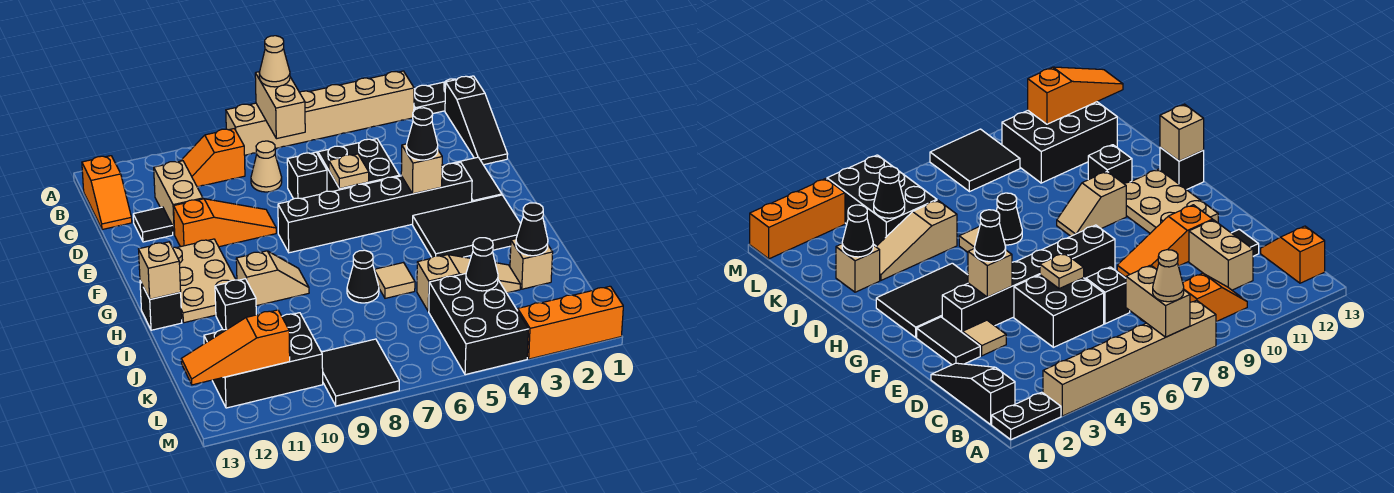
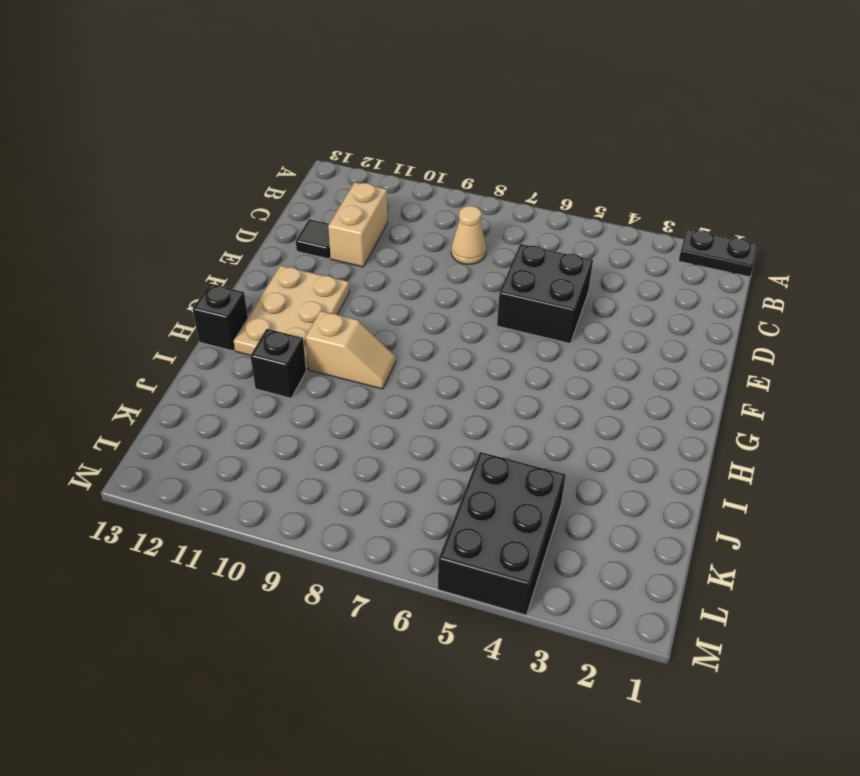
none -> tan brick A3:A8 level 1
none -> black slope B1:D1 level 1 top B
none -> orange slope B9:B10 level 1 top 9
none -> orange slope B13:C13 level 1 top B

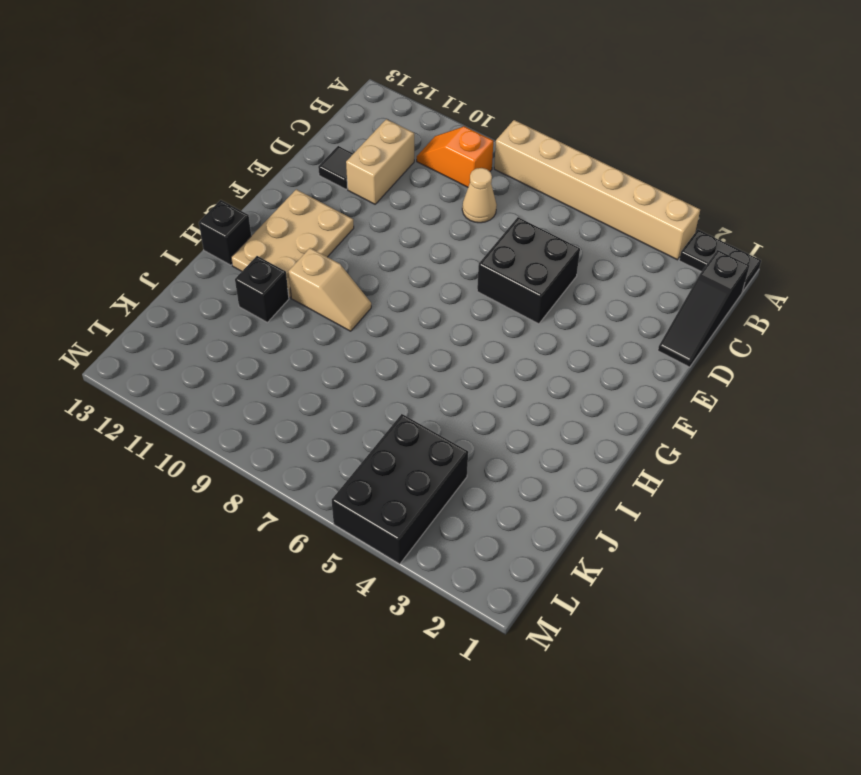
none -> orange slope B13:C13 level 1 top B
none -> black brick D7 level 1
none -> black tile E2:F2 level 1
none -> tan tile E3 level 1

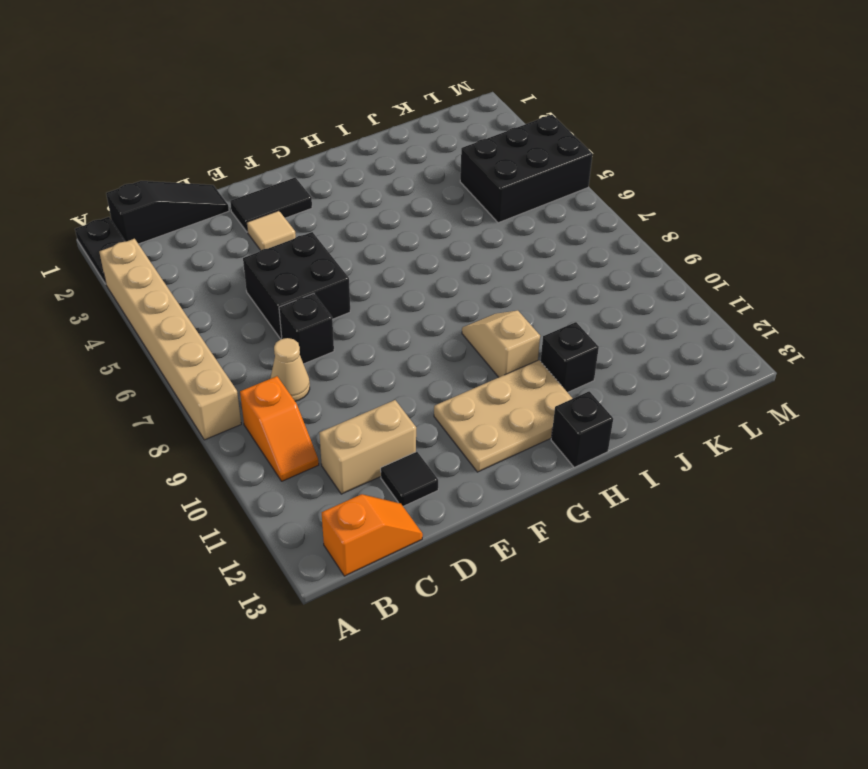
none -> orange slope E9:E11 level 1 top 11
none -> black brick F3:F8 level 1
none -> black tile G2:H4 level 1
none -> tan tile I6 level 1

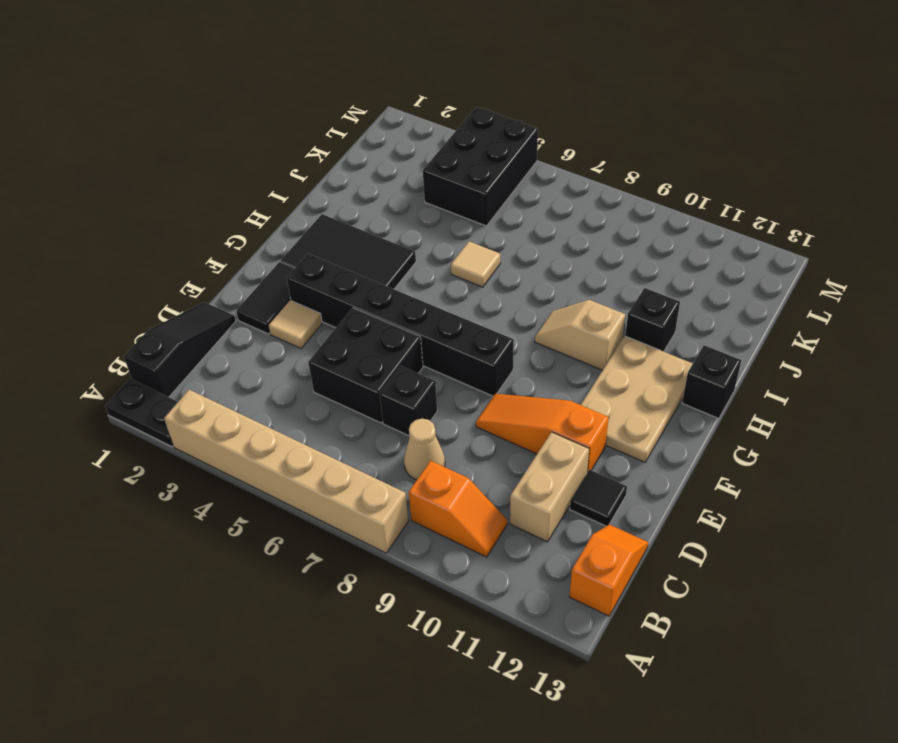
none -> black cone I7 level 1
none -> tan brick J2 level 1
none -> tan slope J3:J5 level 1 top 5
none -> black brick K10:L12 level 1

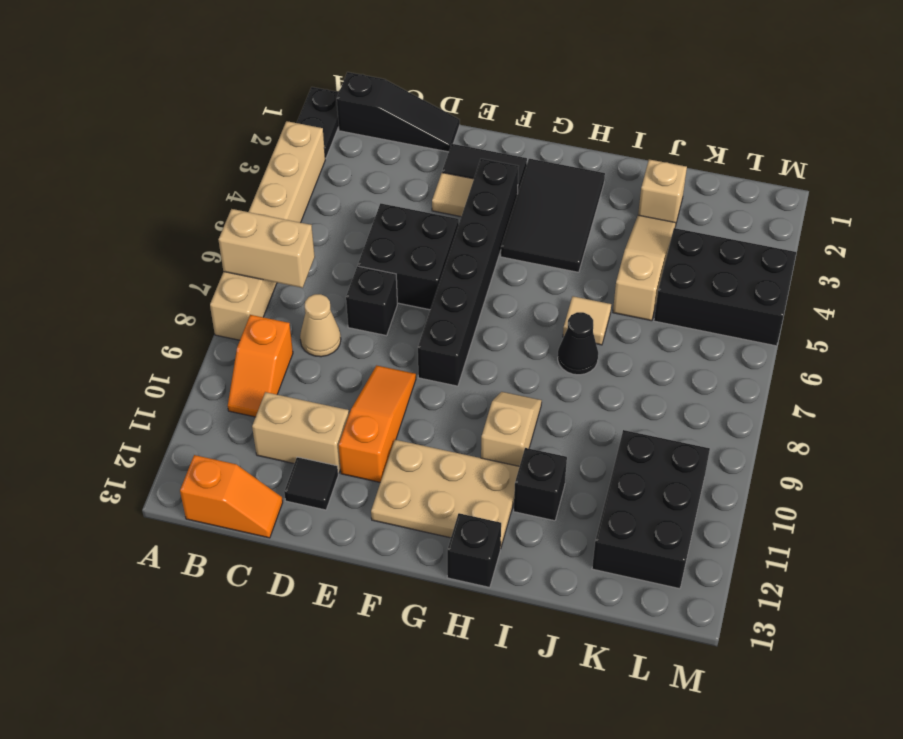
none -> black tile L8:M9 level 1
none -> orange brick M1:M3 level 1
none -> tan plate E6 level 2
none -> tan brick F4 level 2

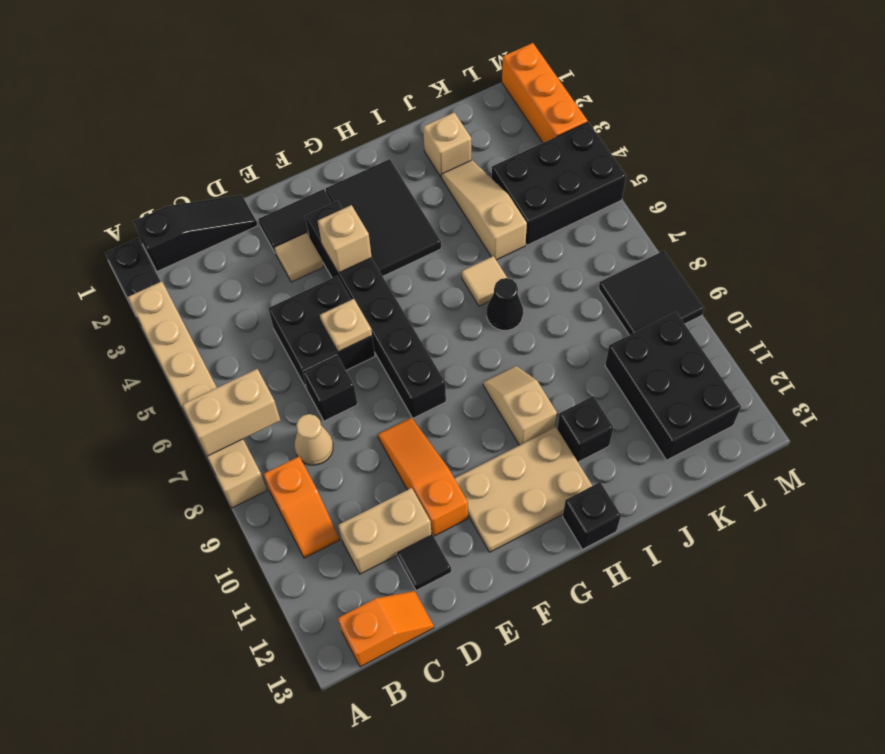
none -> tan brick H13 level 2
none -> black cone J2 level 2
none -> black cone K4 level 2
none -> orange slope L11:L13 level 2 top 11

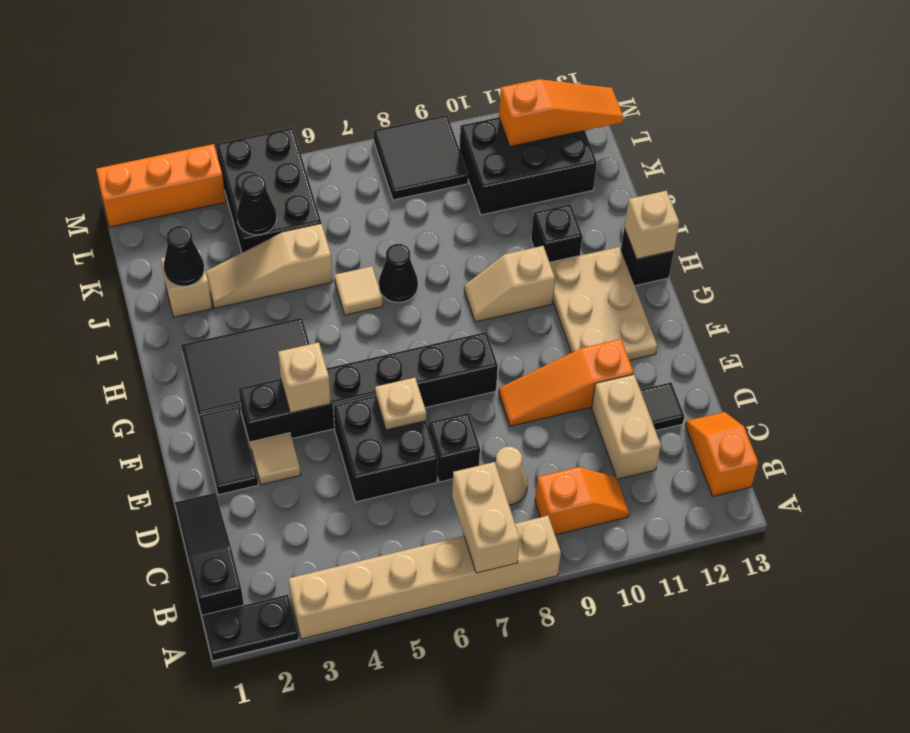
none -> tan cone A7 level 3
none -> black cone F4 level 3

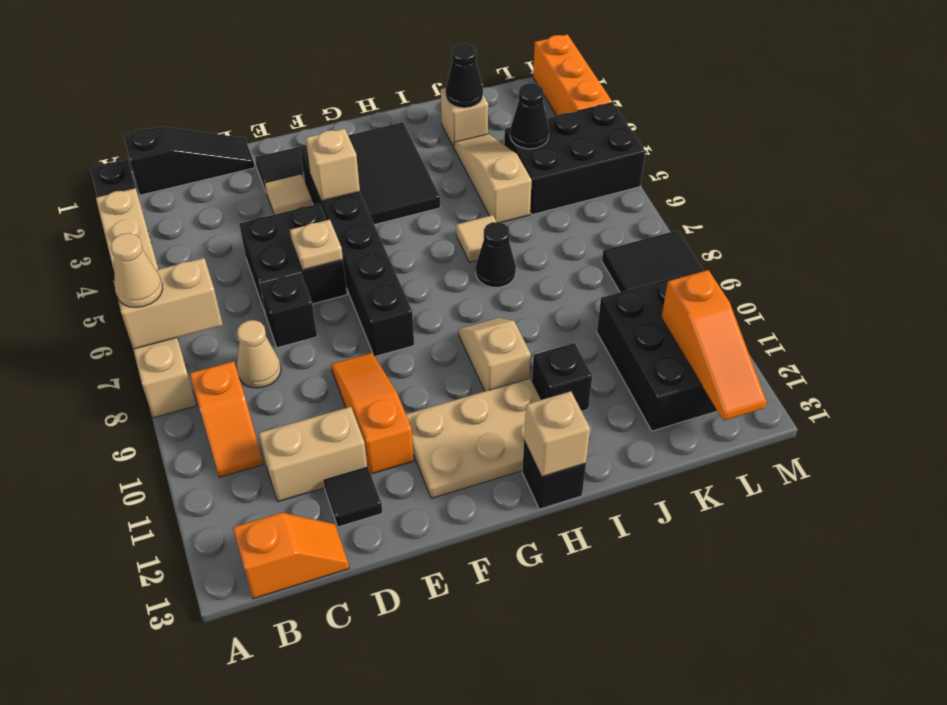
none -> black cone F4 level 3

